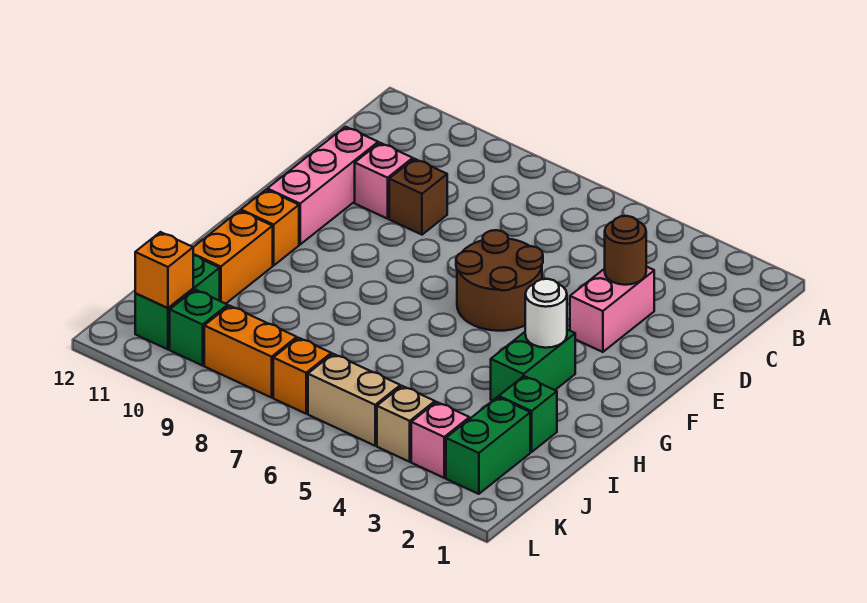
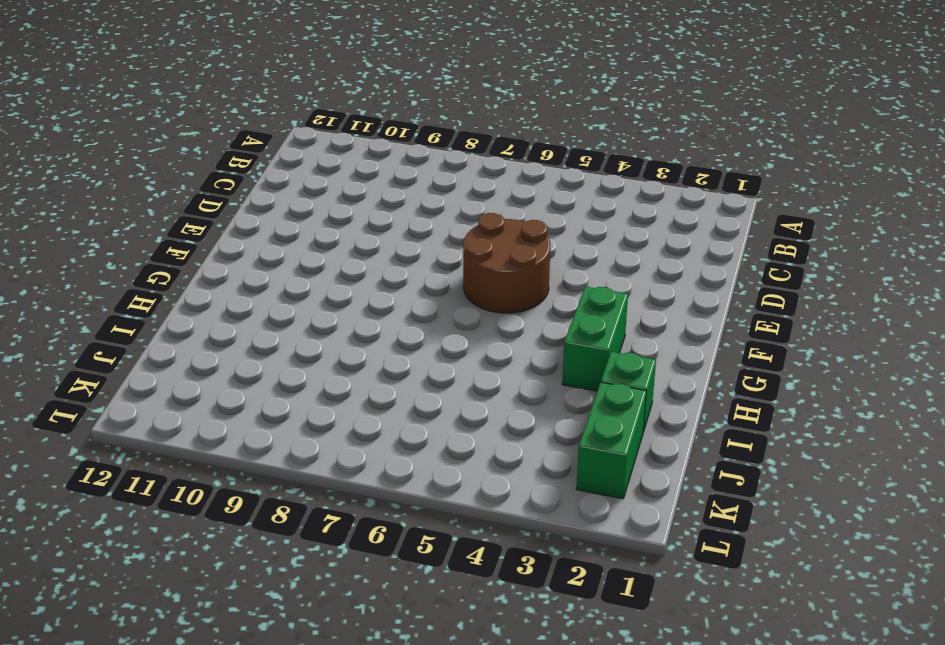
none -> pink brick D3:E3 level 1
none -> brown brick D9 level 1
none -> pink brick D10 level 1

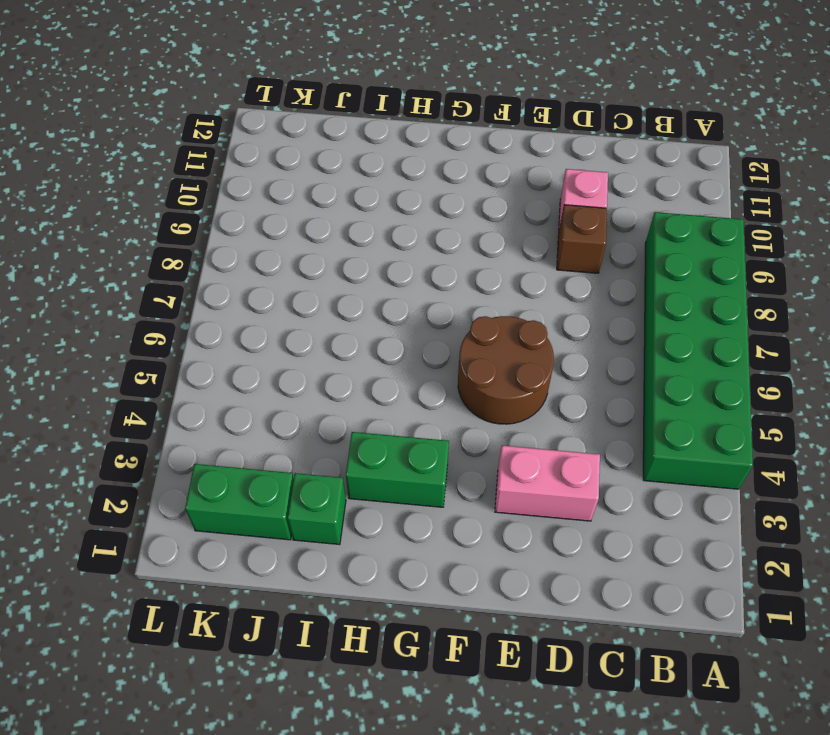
green brick A4:B9 level 1 -> none
none -> pink brick D11:F11 level 1
none -> orange brick G11 level 1
none -> orange brick H11:I11 level 1

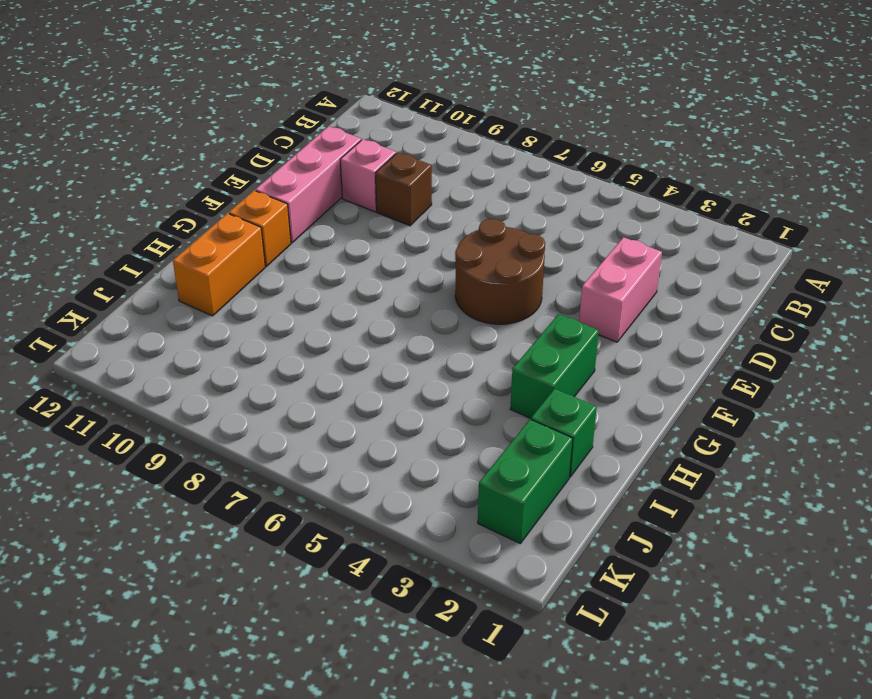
none -> green brick J11:K11 level 1
none -> pink brick K3 level 1
none -> tan brick K4 level 1

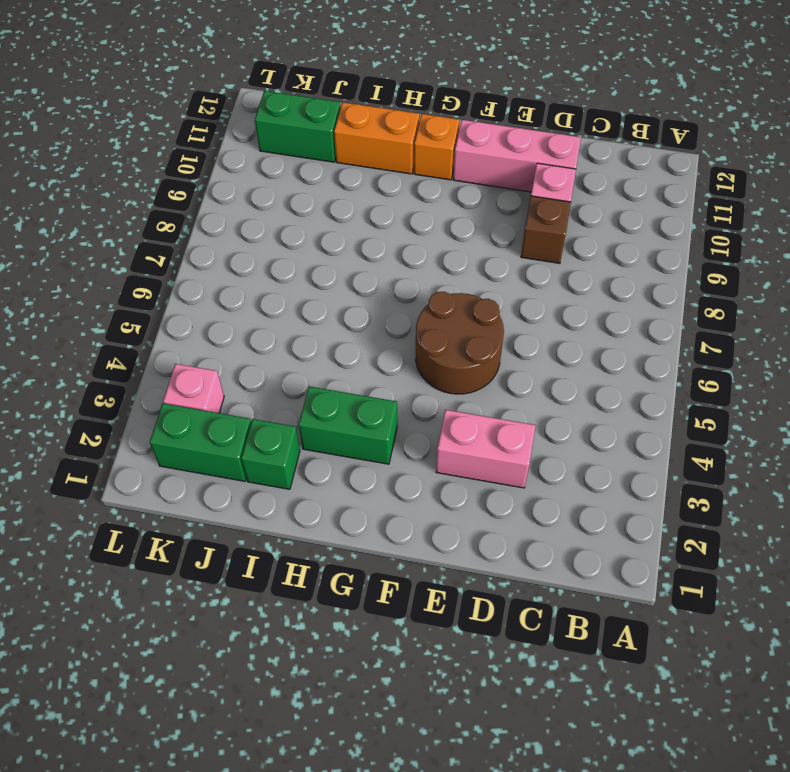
none -> tan brick K4 level 1
none -> tan brick K5:K6 level 1
none -> orange brick K7 level 1

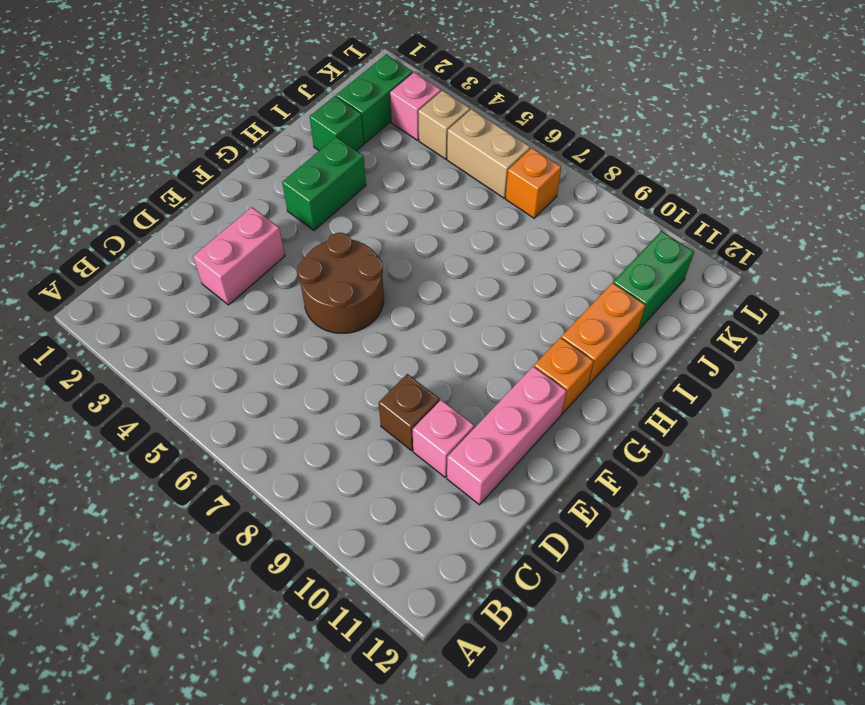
none -> orange brick K8:K9 level 1
none -> green brick K10 level 1
none -> brown round brick D3 level 2

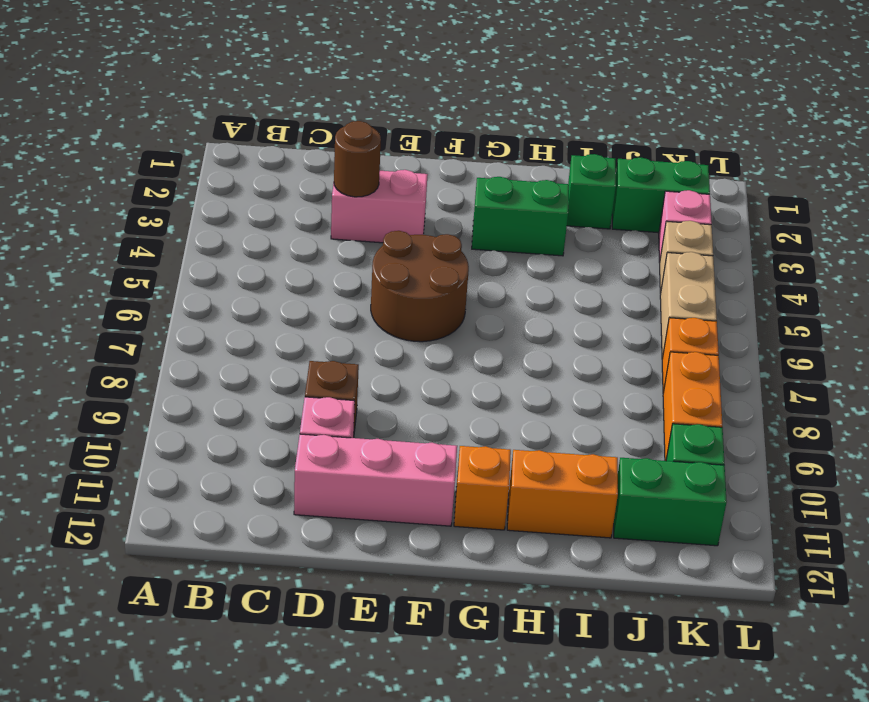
none -> white round brick G3 level 2
none -> orange brick K11 level 2

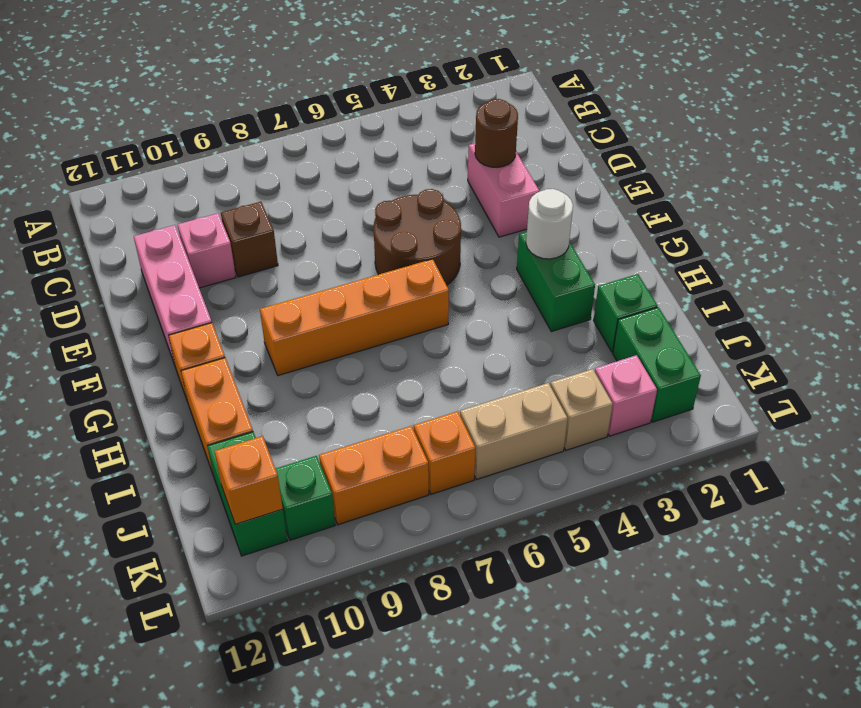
orange brick G6:G9 level 1 -> none

